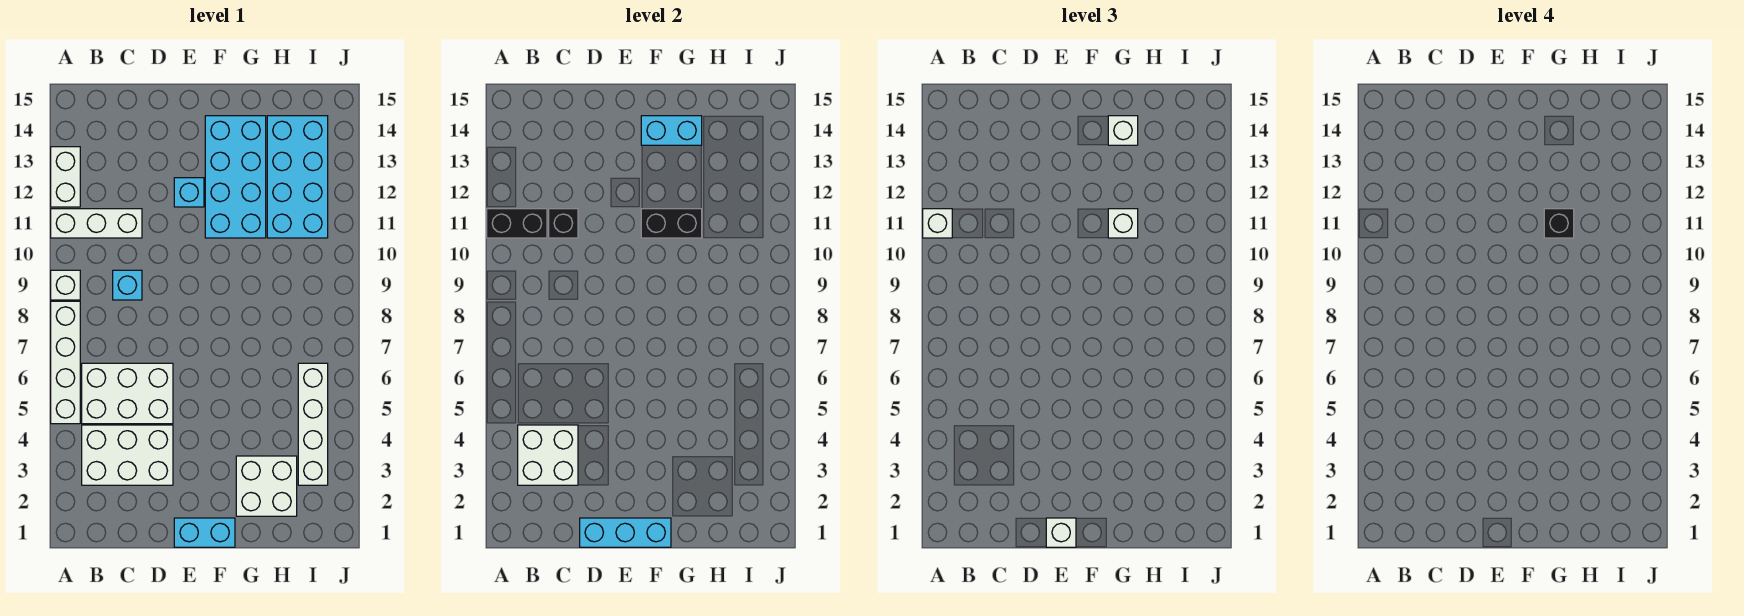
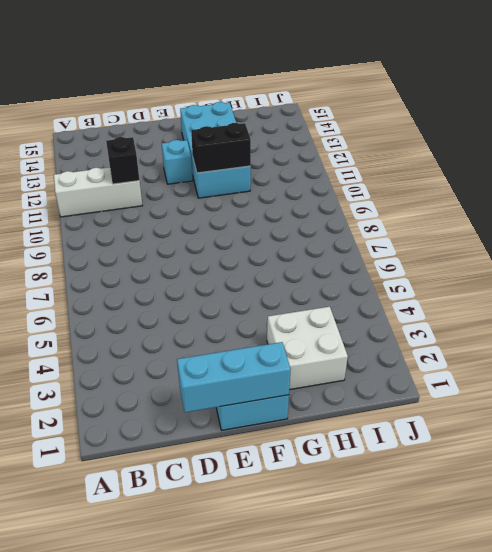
none -> white brick A5:A8 level 1
none -> white brick A9 level 1
none -> white brick A12:A13 level 1

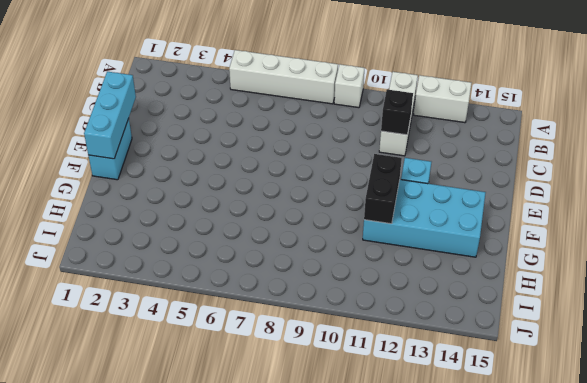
none -> white brick B3:D4 level 1
none -> white brick B5:D6 level 1
none -> cyan brick C9 level 1

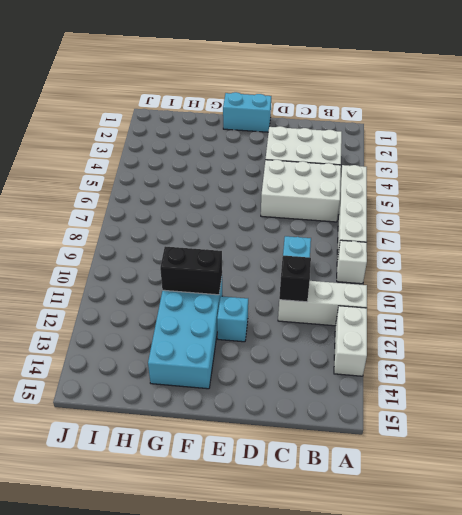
none -> white brick G2:H3 level 1
none -> cyan brick H11:I14 level 1
none -> white brick I3:I6 level 1

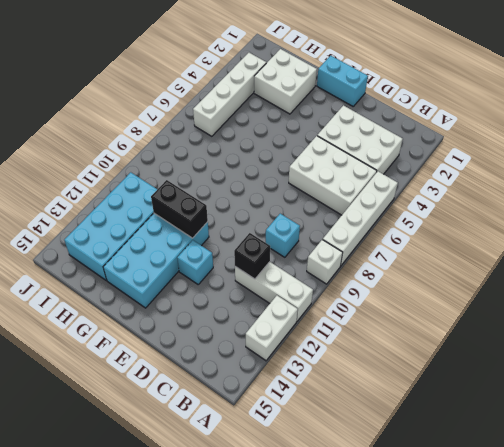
none -> black brick A11:B11 level 2
none -> white brick B3:C4 level 2
none -> cyan brick D1:F1 level 2

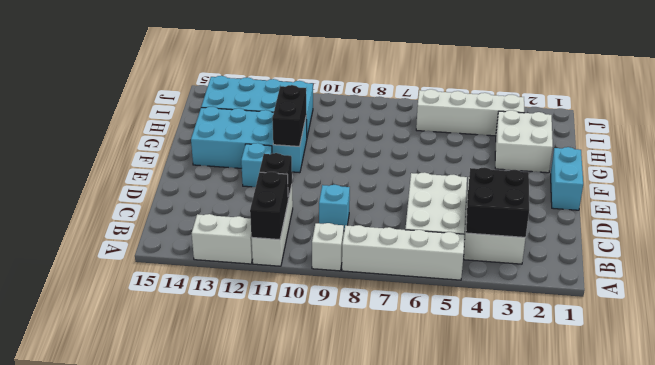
black brick B3:C4 level 2 -> white brick B3:C4 level 2
none -> cyan brick D1:F1 level 2
none -> cyan brick F14:G14 level 2
none -> white brick A11 level 3

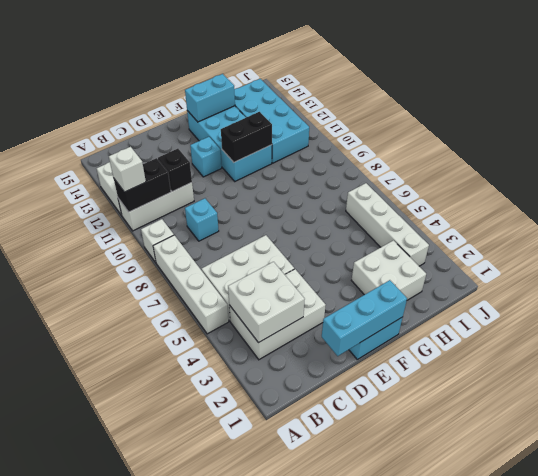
none -> white brick E1 level 3
none -> white brick G11 level 3
none -> white brick G14 level 3

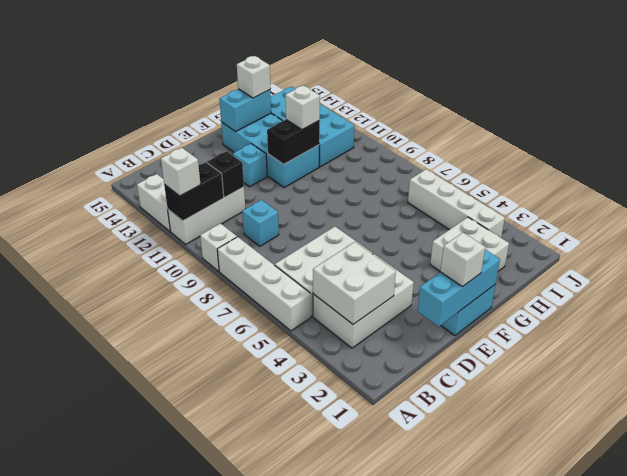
none -> black brick G11 level 4

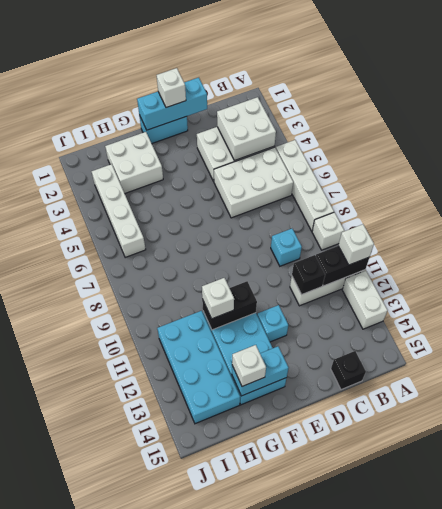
black brick C15 level 1 -> black brick G11 level 4

